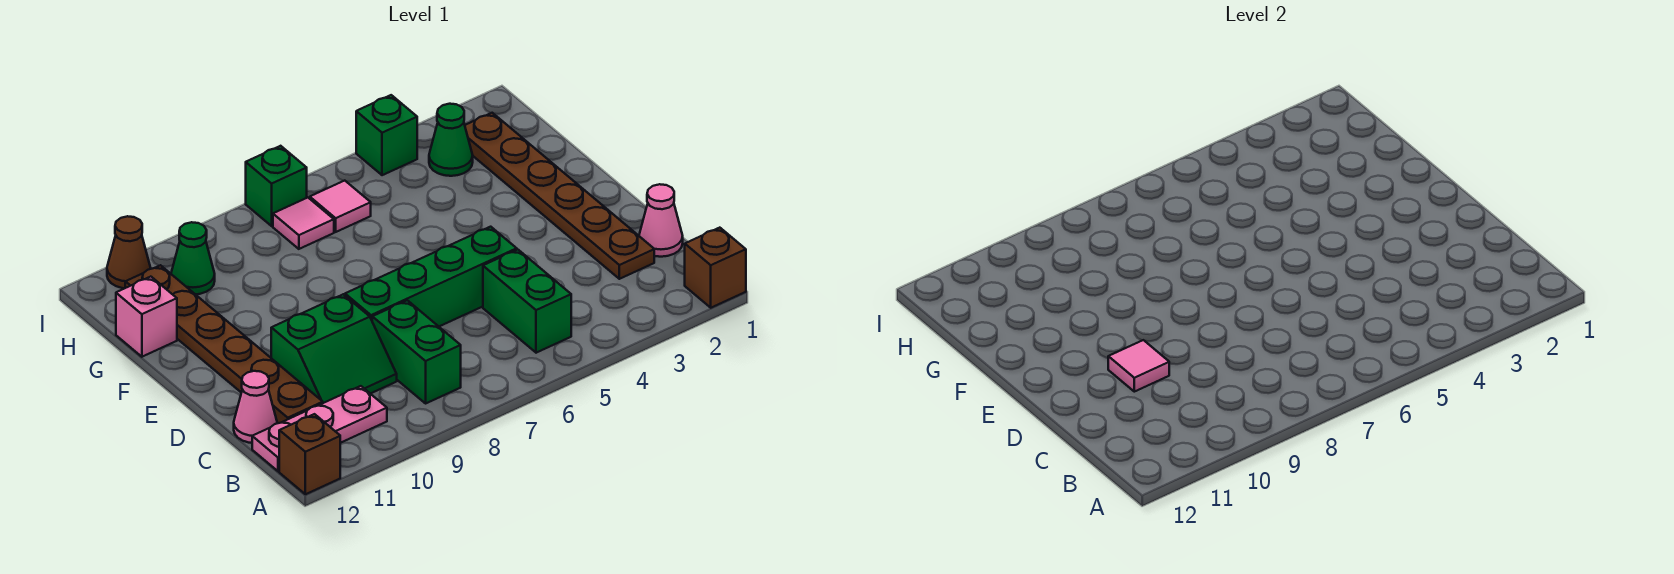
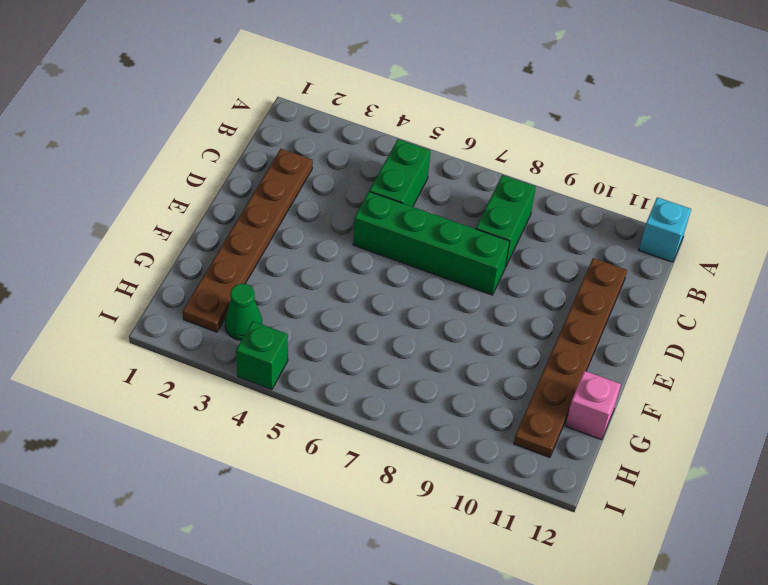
cyan brick A12 level 1 -> brown brick A12 level 1
none -> brown brick A1 level 1
none -> pink plate B10:B12 level 1
none -> pink cone C1 level 1

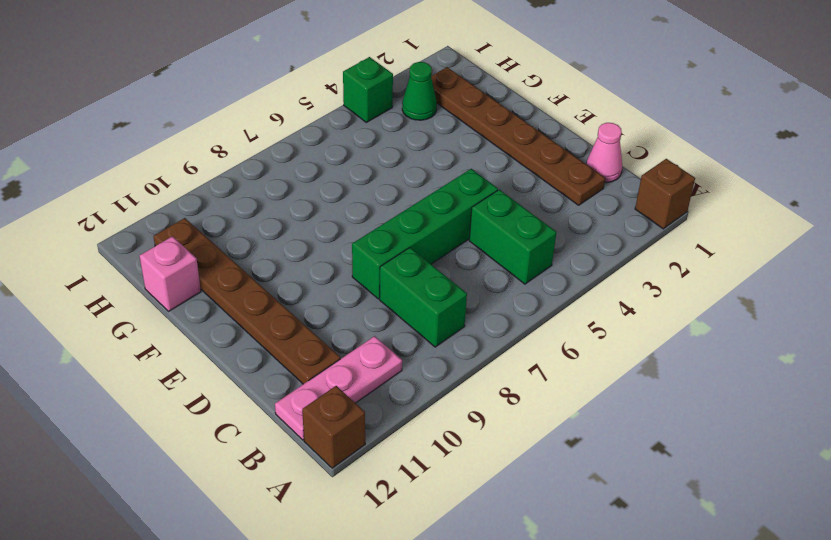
none -> green slope C9:D10 level 1 top D
none -> pink cone C12 level 1
none -> pink tile H6 level 1

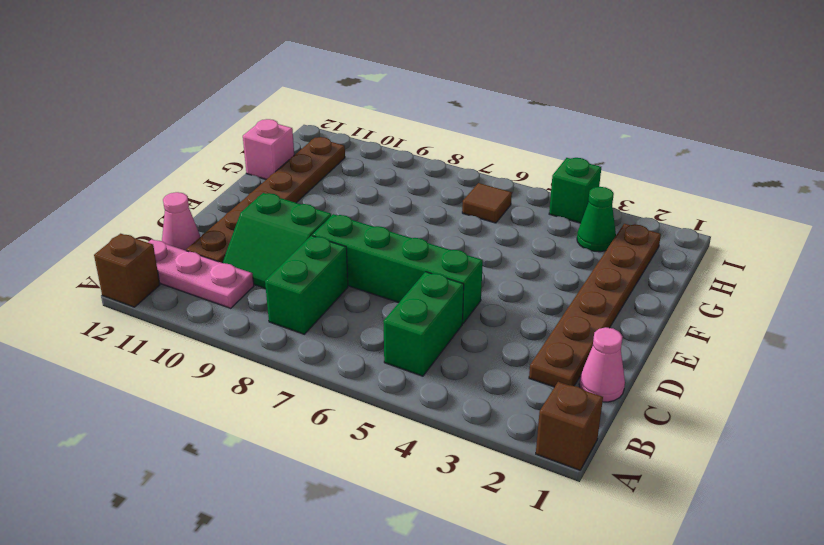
brown tile H6 level 1 -> pink tile H6 level 1
none -> pink tile H7 level 1
none -> green cone H10 level 1
none -> green brick I7 level 1

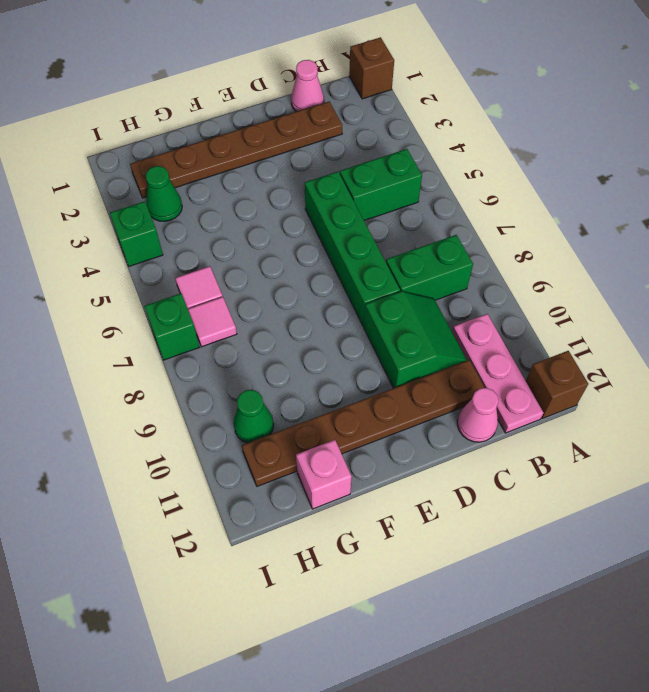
none -> brown cone I11 level 1
none -> pink tile D10 level 2

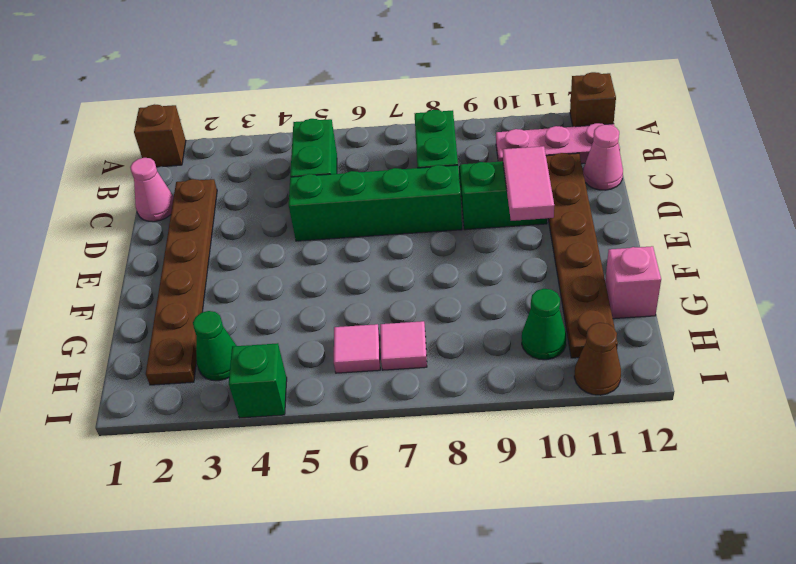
pink tile D10:E10 level 2 -> pink tile D10 level 2
none -> green brick I7 level 1

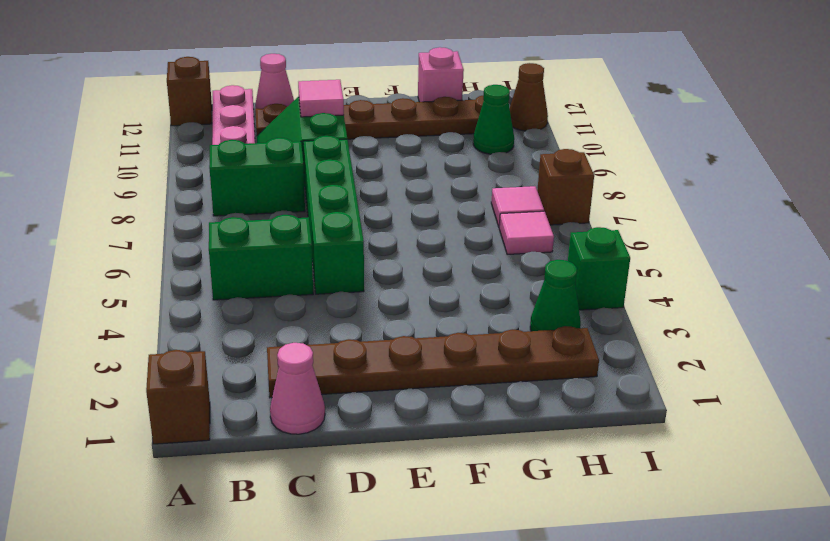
brown brick I7 level 1 -> green brick I7 level 1

